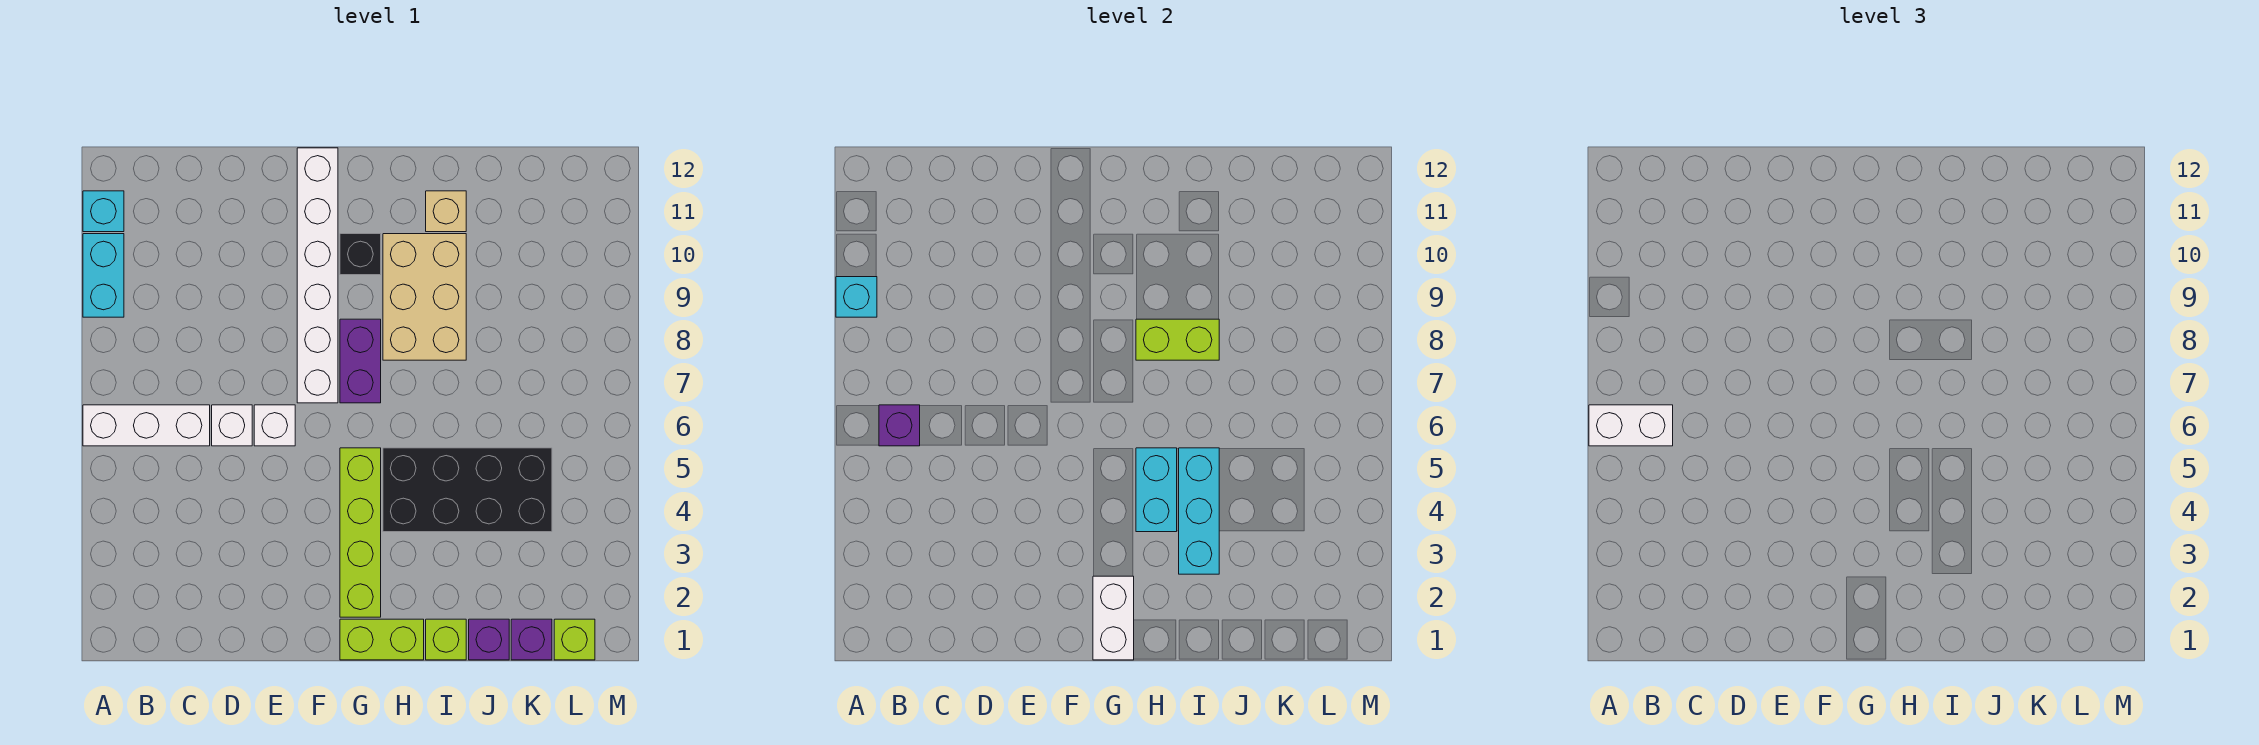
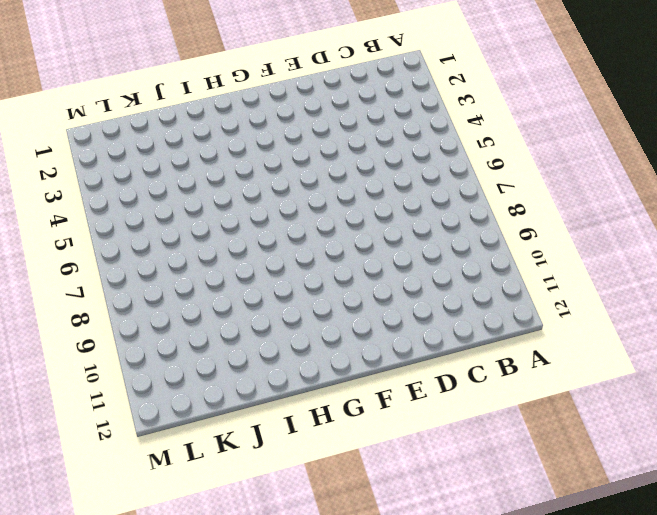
none -> white brick A6:C6 level 1
none -> cyan brick A9:A10 level 1
none -> cyan brick A11 level 1

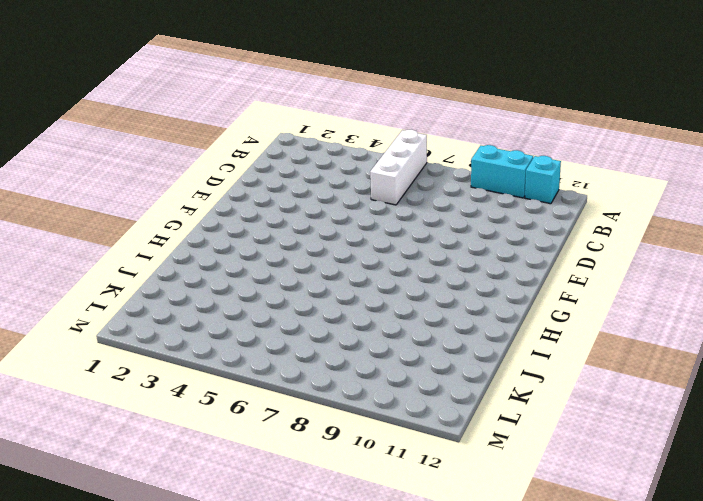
none -> white brick D6 level 1
none -> white brick E6 level 1
none -> white brick F7:F12 level 1

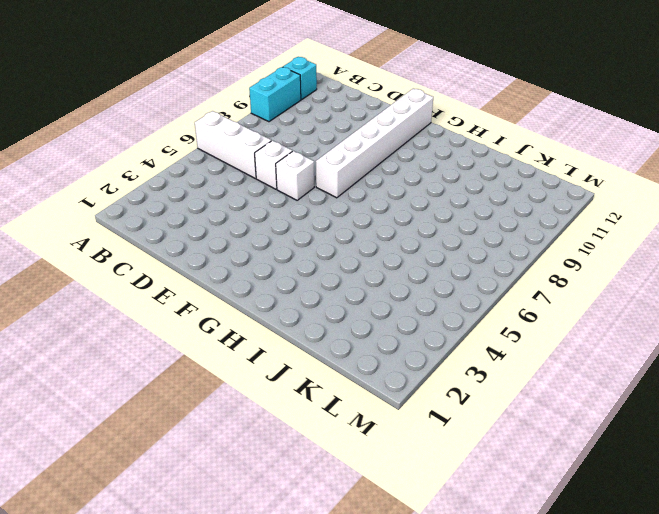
none -> lime brick G1:H1 level 1
none -> lime brick G2:G5 level 1
none -> purple brick G7:G8 level 1

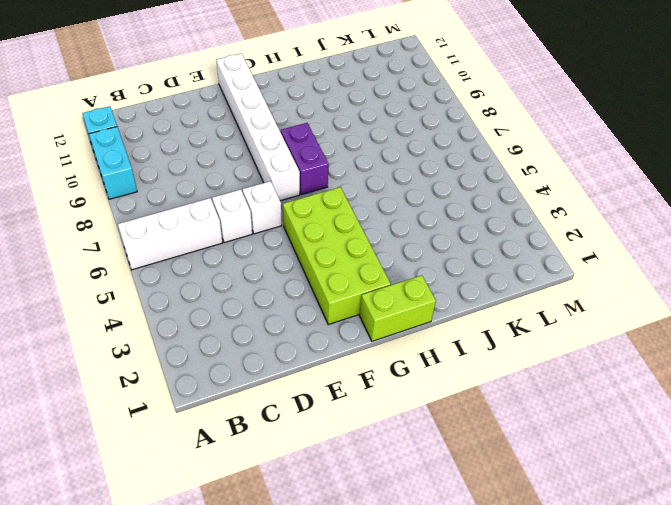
lime brick F2:G5 level 1 -> lime brick G2:G5 level 1
none -> black brick G10 level 1
none -> black brick H4:K5 level 1
none -> tan brick H8:I10 level 1

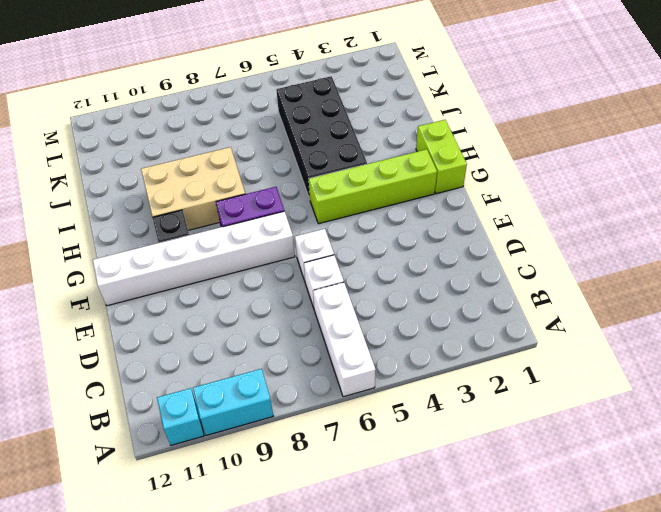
none -> lime brick I1 level 1
none -> tan brick I11 level 1
none -> purple brick J1 level 1

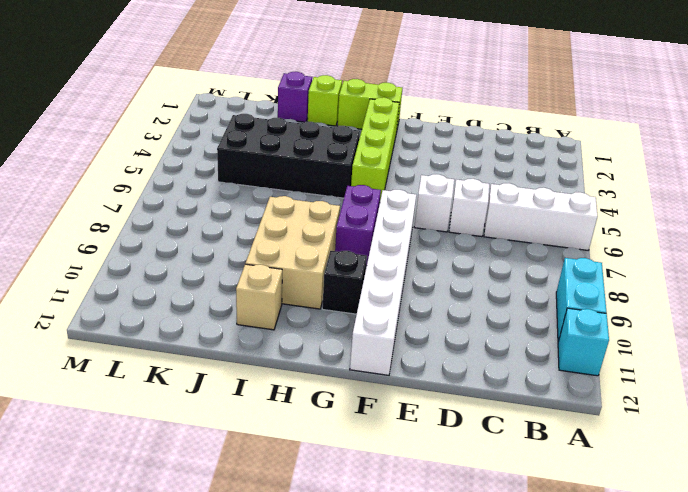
none -> purple brick K1 level 1
none -> lime brick L1 level 1
none -> cyan brick A9 level 2

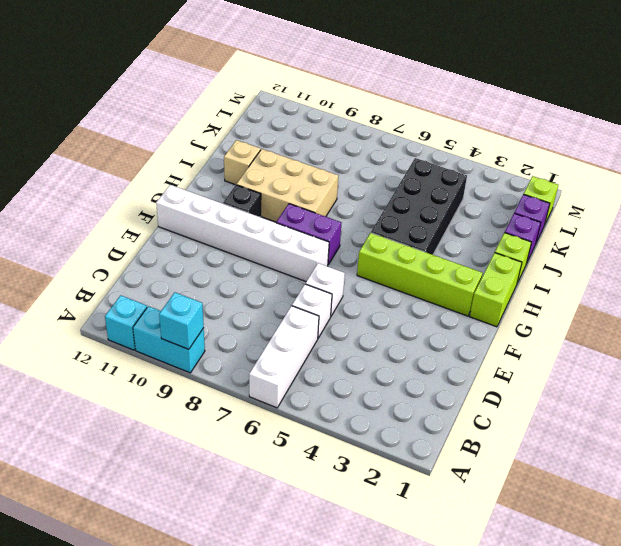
none -> purple brick B6 level 2
none -> white brick G1:G2 level 2
none -> cyan brick H4:H5 level 2

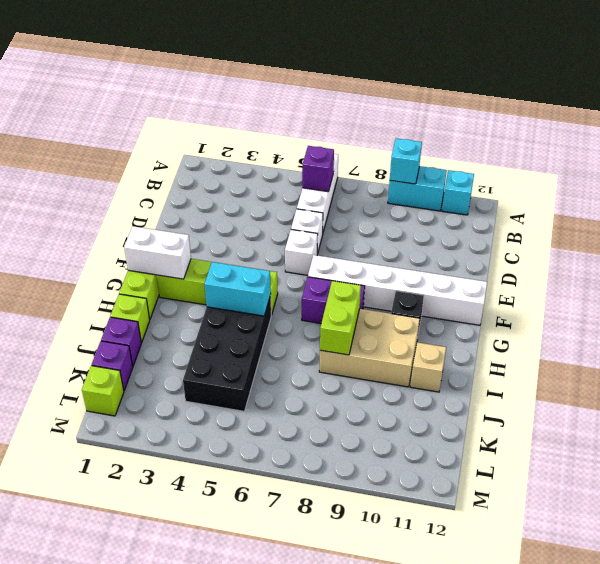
none -> cyan brick I3:I5 level 2
none -> white brick A6:B6 level 3

